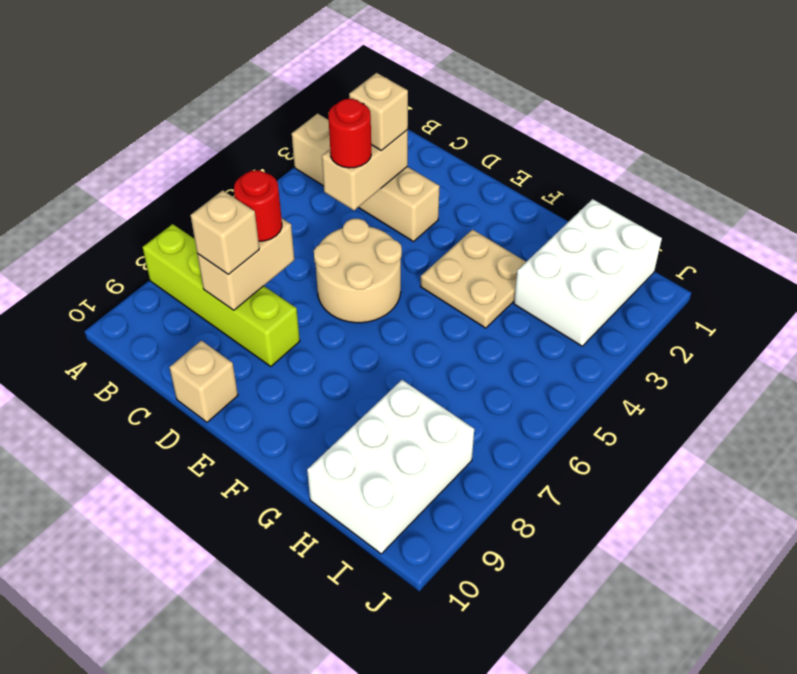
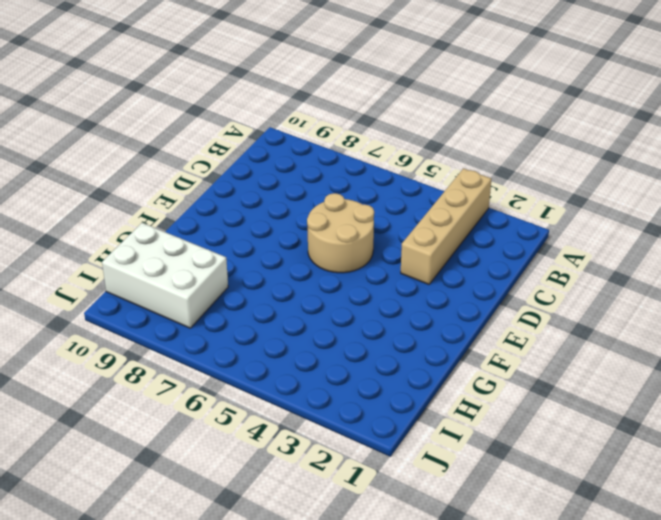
none -> lime brick A8:D8 level 1
none -> tan brick D10 level 1
none -> tan plate F3:G4 level 1

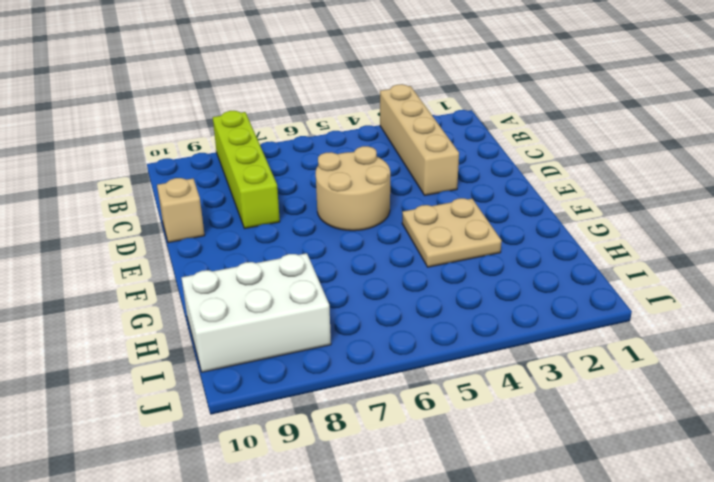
none -> white brick H1:I3 level 1
none -> tan brick C3:C4 level 2
none -> tan brick C7:C8 level 2

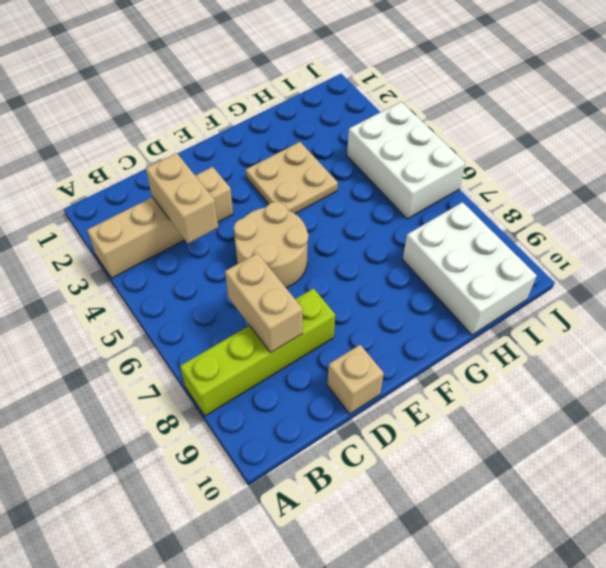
white brick I4:J6 level 1 -> white brick H1:I3 level 1
none -> tan brick C3 level 3
none -> red round brick C4 level 3
none -> red round brick C7 level 3

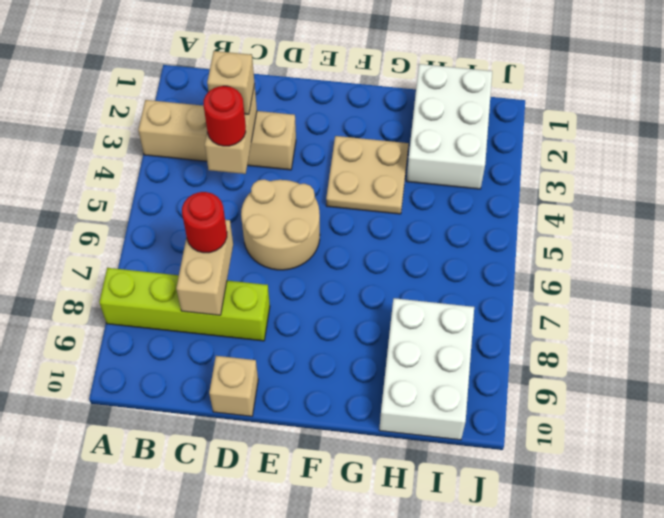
none -> tan brick C8 level 3

